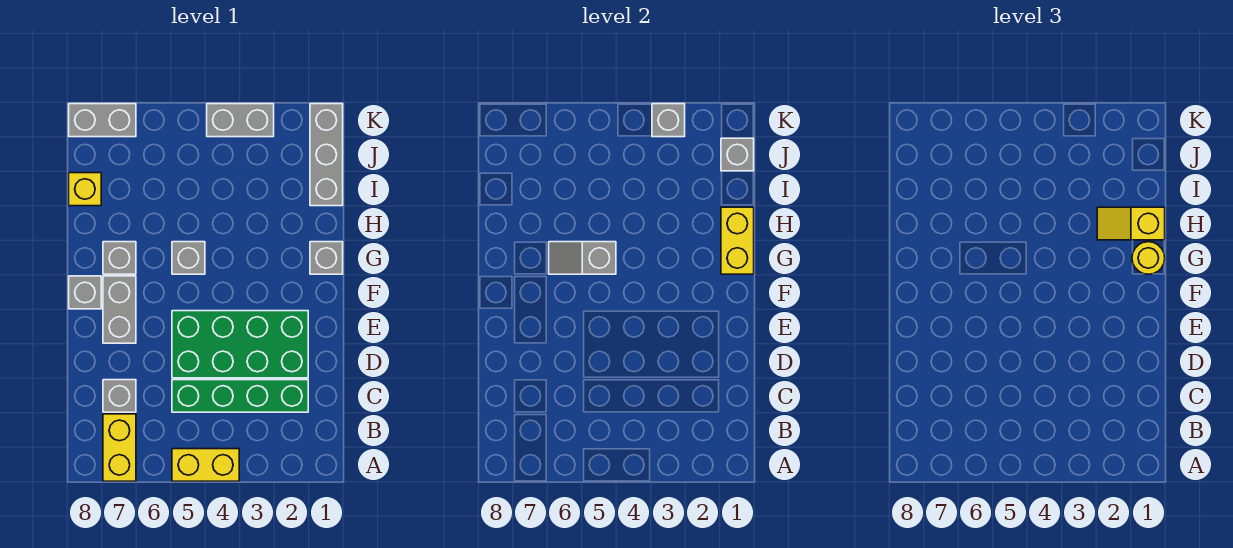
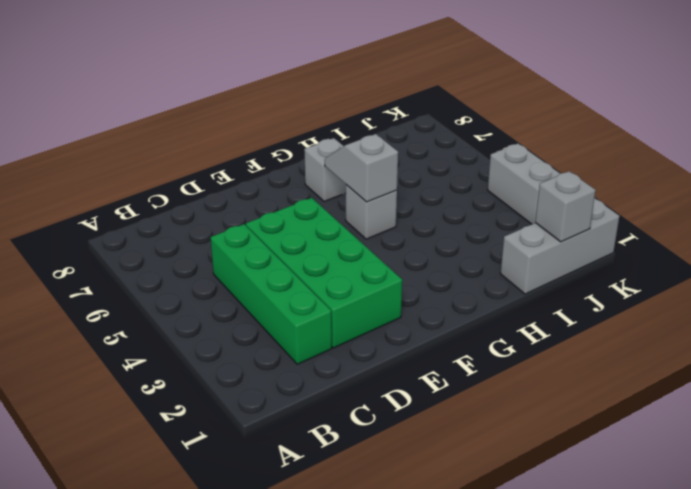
none -> yellow brick A4:A5 level 1
none -> yellow brick A7:B7 level 1
none -> grey brick C7 level 1

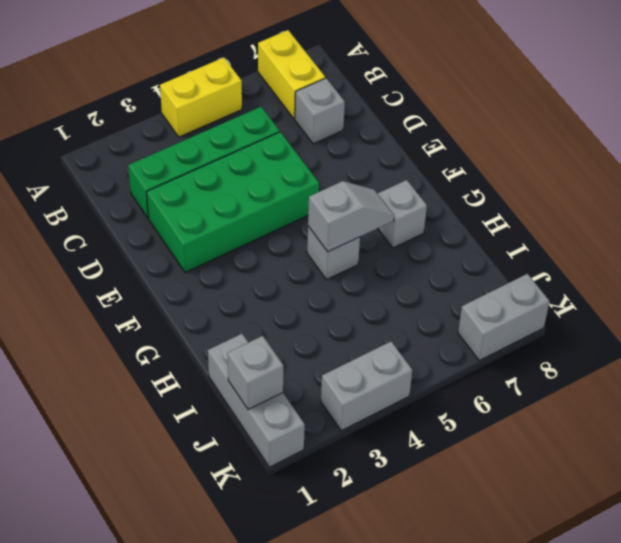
none -> grey brick E7:F7 level 1
none -> grey brick F8 level 1
none -> grey brick G1 level 1

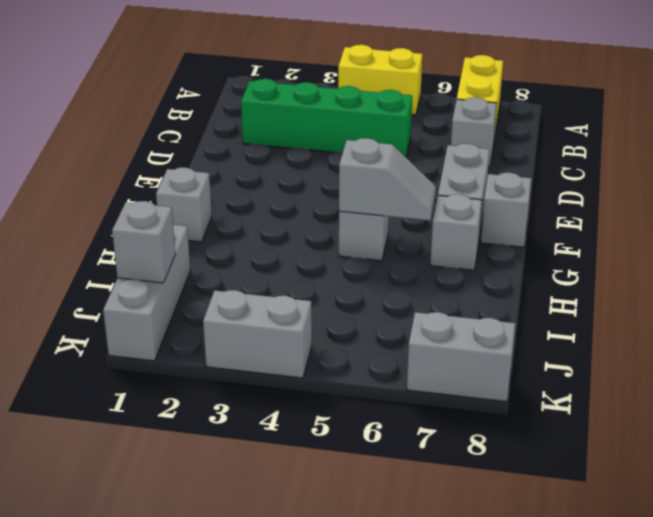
none -> green brick D2:E5 level 1
none -> yellow brick I8 level 1
none -> yellow brick G1:H1 level 2

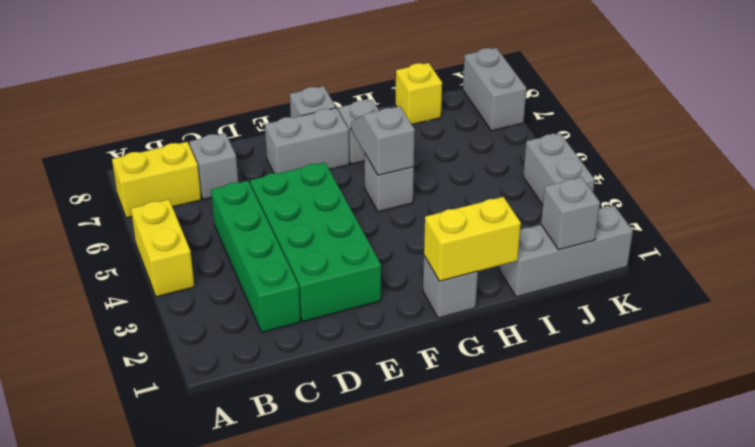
none -> grey brick K3 level 2
none -> yellow round brick G1 level 3
none -> yellow slope H1:H2 level 3 top 1

